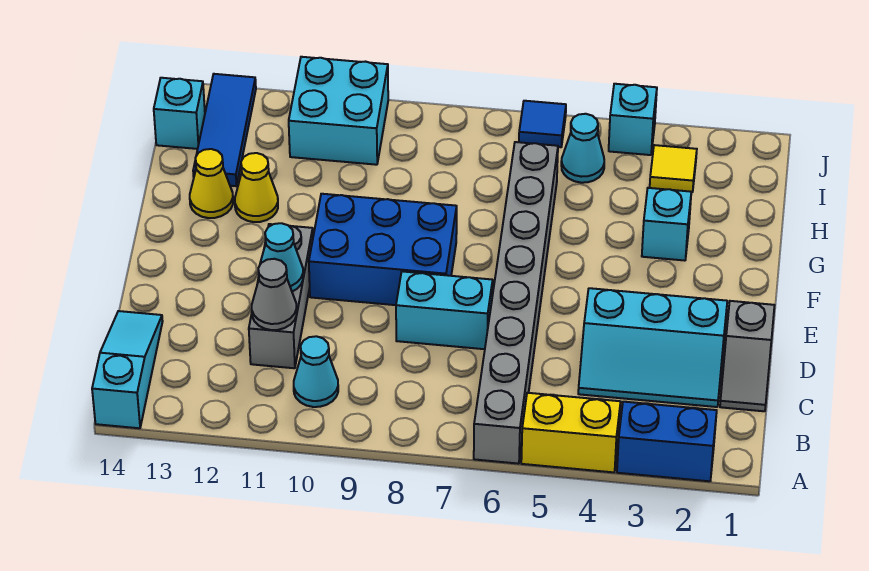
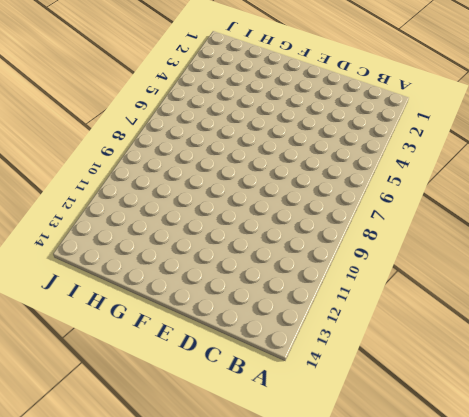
none -> blue brick A2:A3 level 1
none -> yellow brick A4:A5 level 1
none -> grey brick A6:H6 level 1

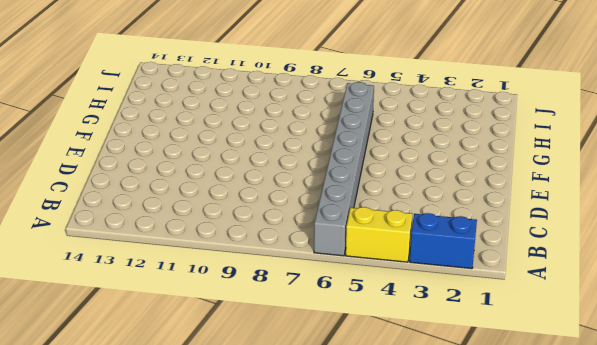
none -> cyan slope A14:C14 level 1 top A
none -> cyan cone B10 level 1
none -> grey slope C1:D1 level 1 top D

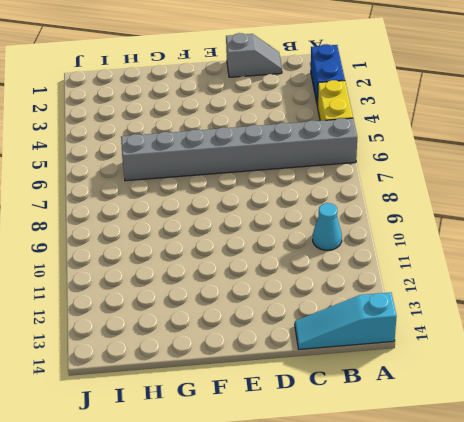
none -> cyan slope C2:D4 level 1 top D
none -> grey brick C11:E11 level 1
none -> cyan brick D7:D8 level 1

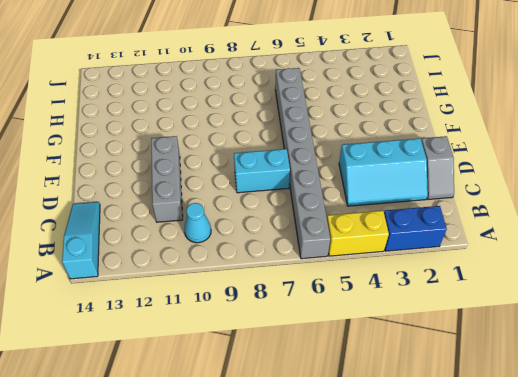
none -> blue brick E8:F10 level 1
none -> cyan brick G3 level 1
none -> yellow cone G12 level 1

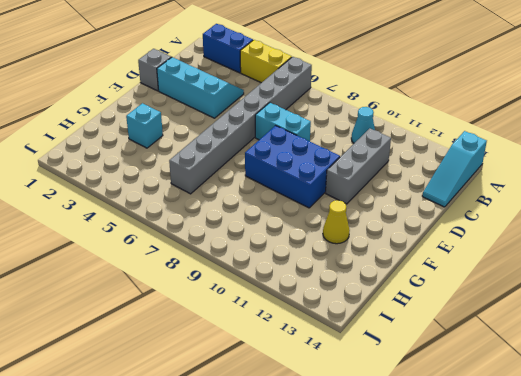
none -> yellow cone G13 level 1
none -> blue tile H13:J13 level 1
none -> yellow tile I3 level 1

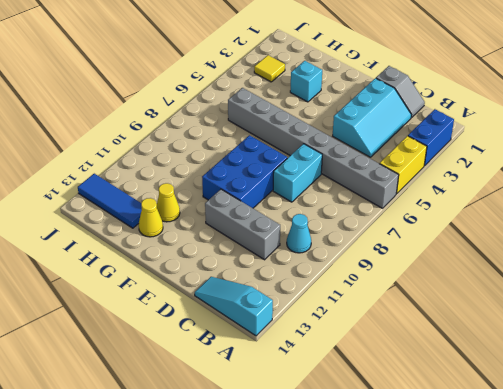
none -> cyan cone I5 level 1
none -> cyan brick I10:J11 level 1
none -> cyan brick I14 level 1

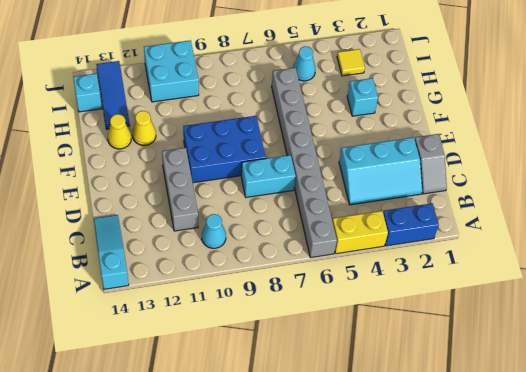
none -> cyan brick J4 level 1
none -> blue tile J6 level 1
none -> grey cone C11 level 2

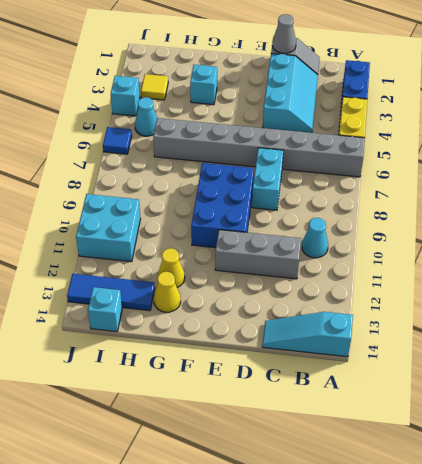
grey cone D1 level 2 -> grey cone C11 level 2
none -> cyan cone D11 level 2

